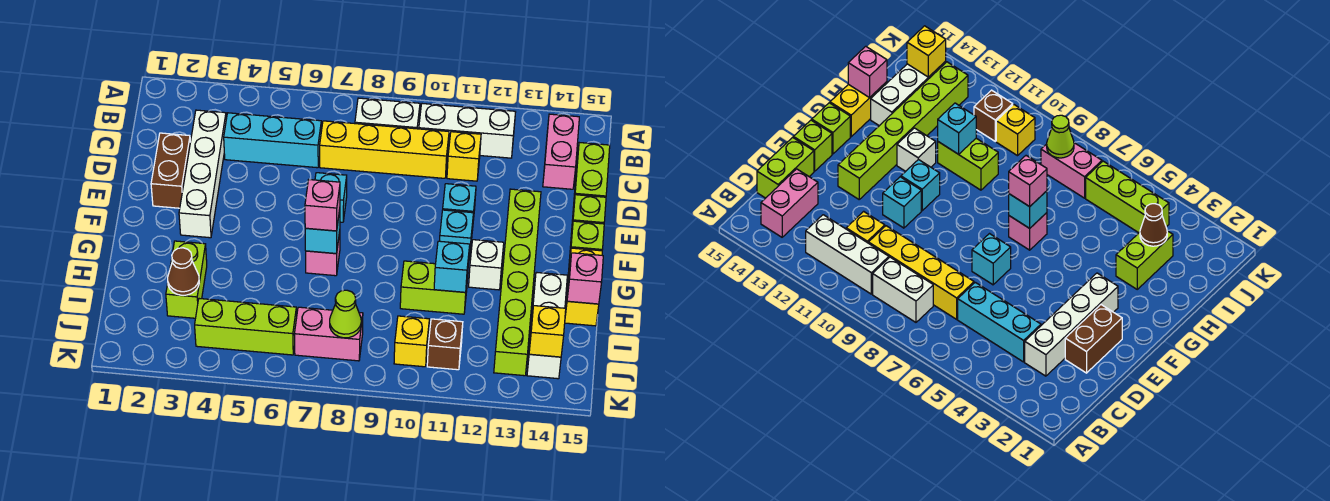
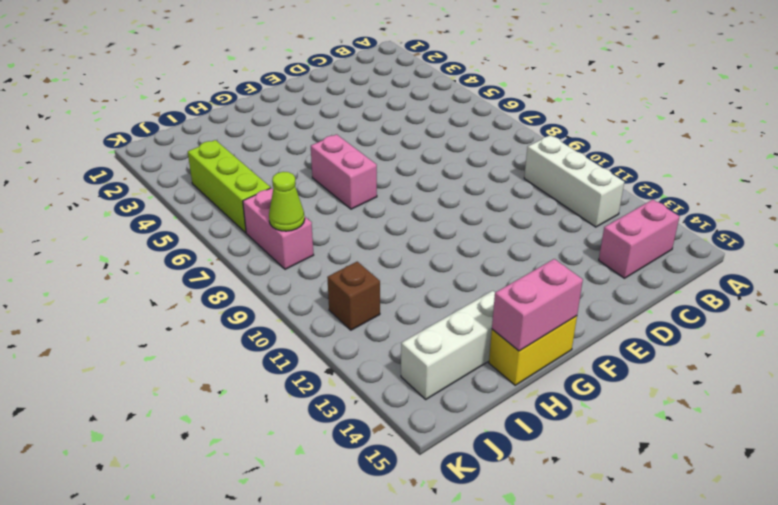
pink brick G6:G7 level 1 -> pink brick G7 level 1
pink brick G15:H15 level 2 -> pink brick H15 level 2
none -> white brick B8:B9 level 1
none -> white brick C3:F3 level 1
none -> cyan brick C4:C6 level 1
none -> yellow brick C7:C10 level 1

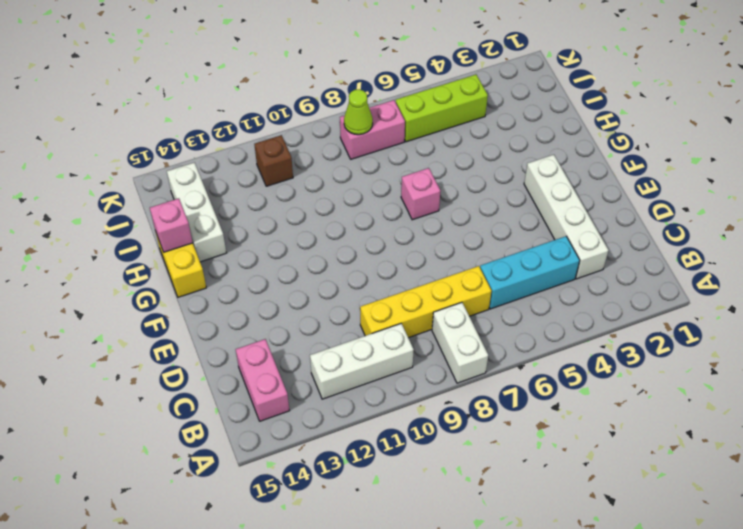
white brick A8:B8 level 1 -> white brick B8:B9 level 1
none -> yellow brick C11 level 1
none -> lime brick C15:D15 level 1
none -> brown brick D2:E2 level 1
none -> cyan brick E7 level 1

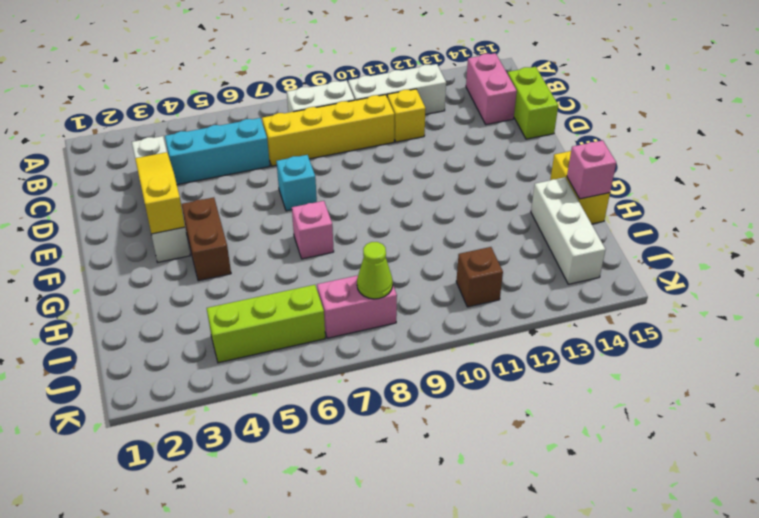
yellow slope D3:F3 level 2 top F -> none
brown brick F4:G4 level 1 -> brown brick D2:E2 level 1
none -> cyan brick E11 level 1
none -> lime brick E13:J13 level 1
none -> lime brick E15 level 1
none -> cyan brick F11 level 1

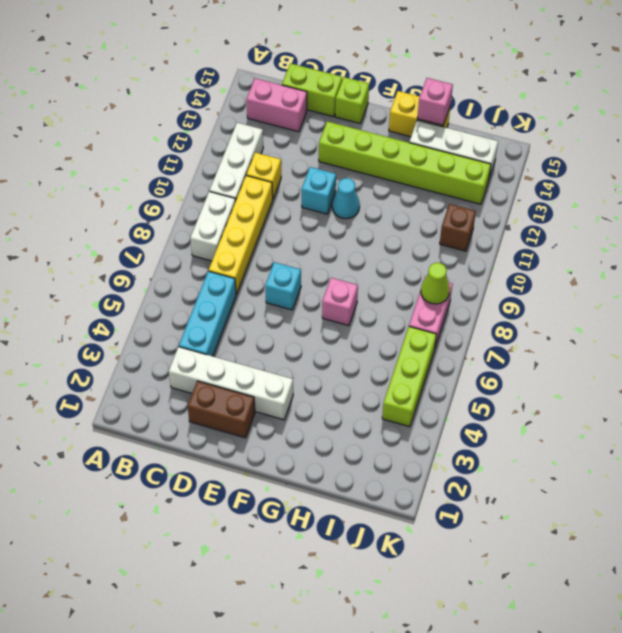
cyan cone F11 level 1 -> cyan brick F11 level 1
none -> lime brick F15 level 1
none -> white brick G12 level 1
none -> lime brick H3:I3 level 1
none -> lime brick H10:H11 level 1

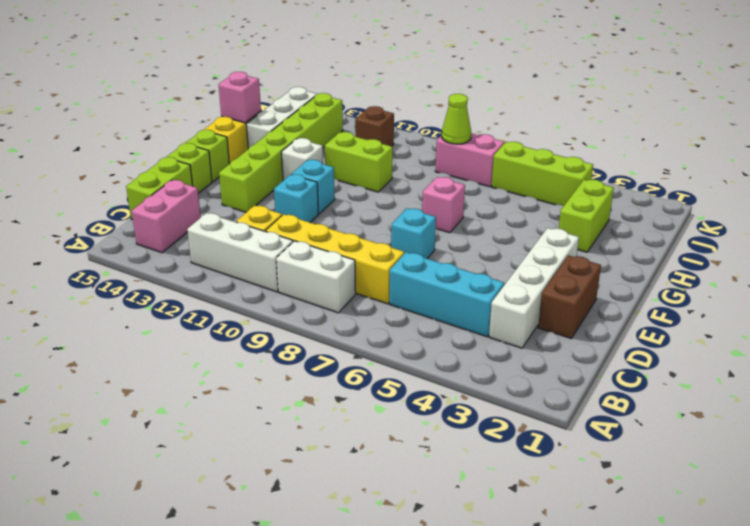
none -> yellow brick J10 level 1
none -> cyan brick G7 level 2
none -> cyan brick H11 level 2
none -> brown cone I3 level 2

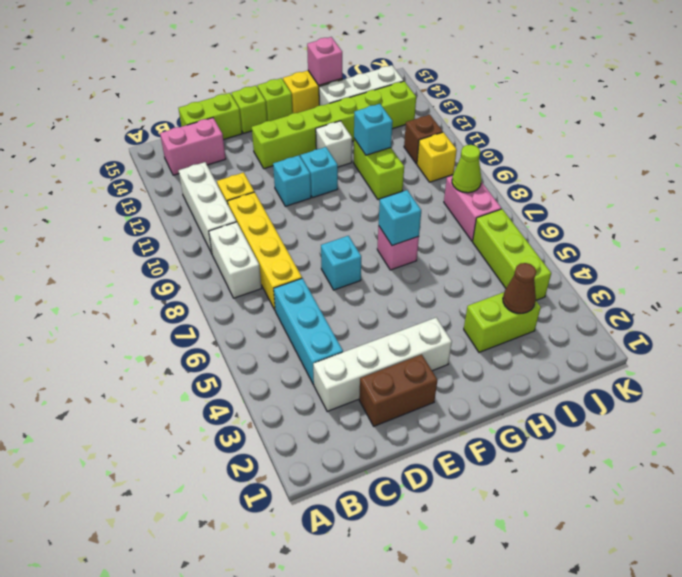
none -> yellow brick J14 level 2
none -> pink brick G7 level 3

